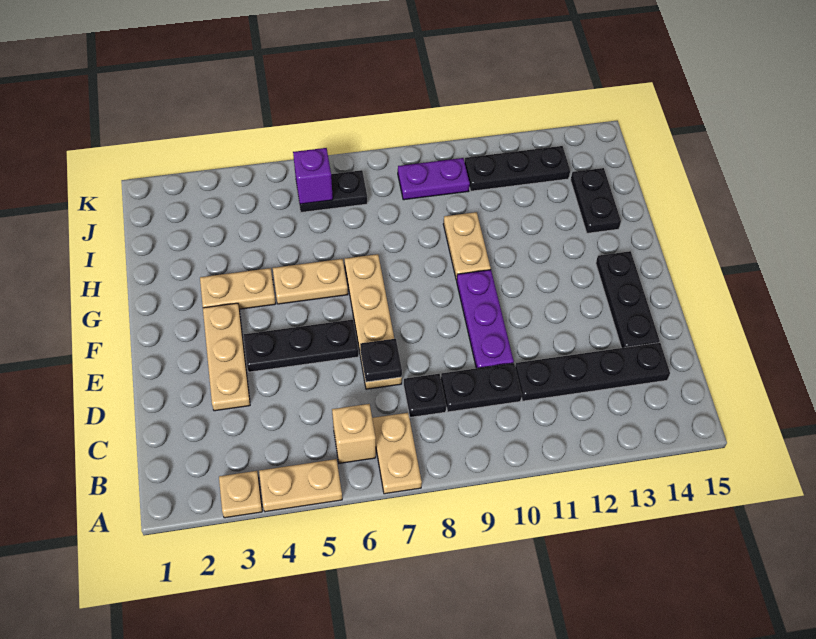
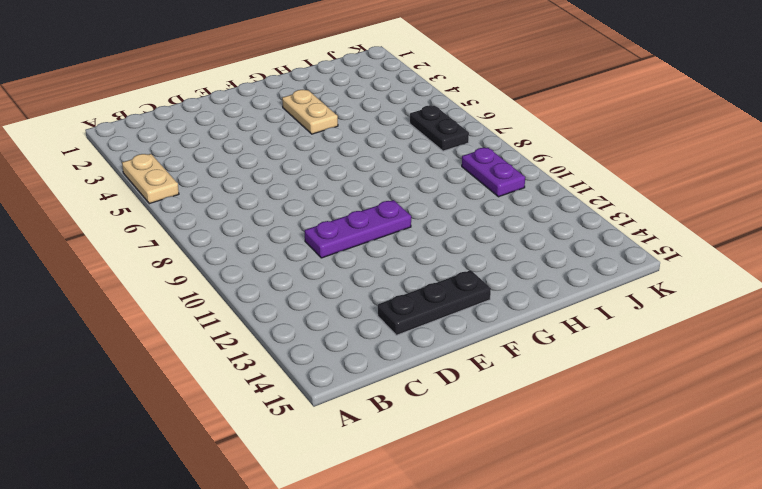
none -> tan plate A3 level 1
none -> tan plate A7:B7 level 1
none -> tan brick B6 level 1

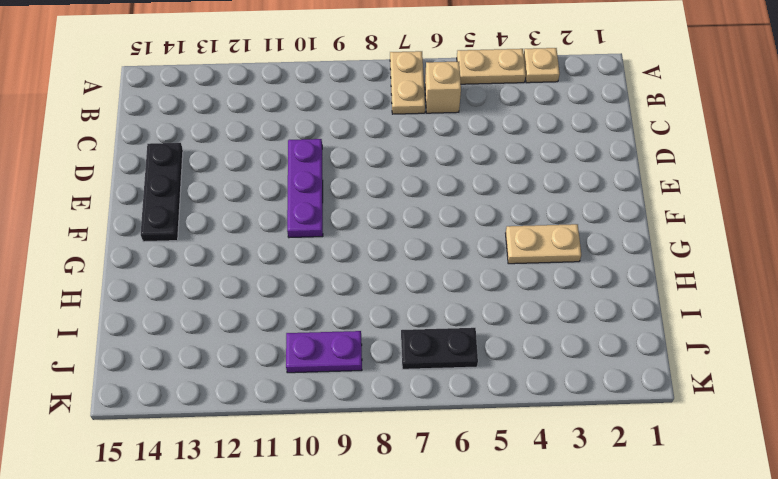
none -> black plate C8 level 1
none -> black plate C9:C10 level 1
none -> black plate C11:C14 level 1

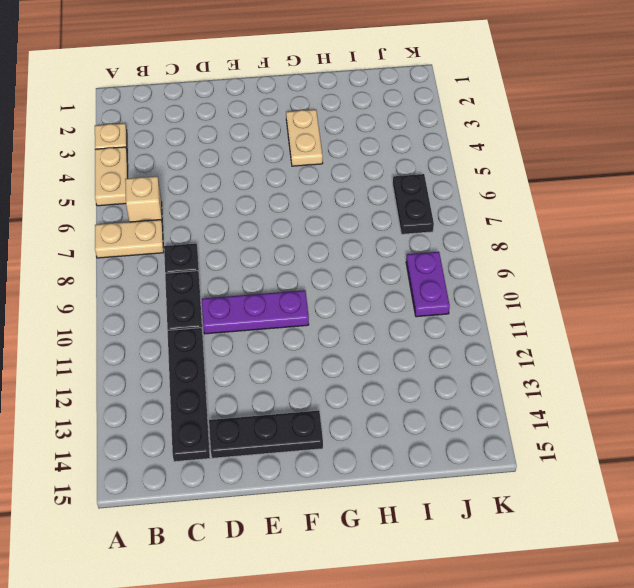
none -> tan plate D3:F3 level 1
none -> tan plate D7:G7 level 1
none -> black plate E4:E6 level 1

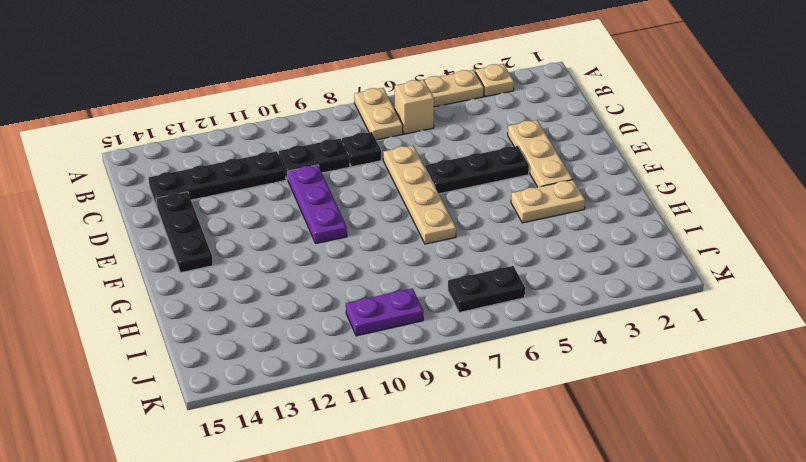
none -> tan plate G5:G6 level 1
none -> tan plate G10:H10 level 1
none -> black plate H14:I14 level 1

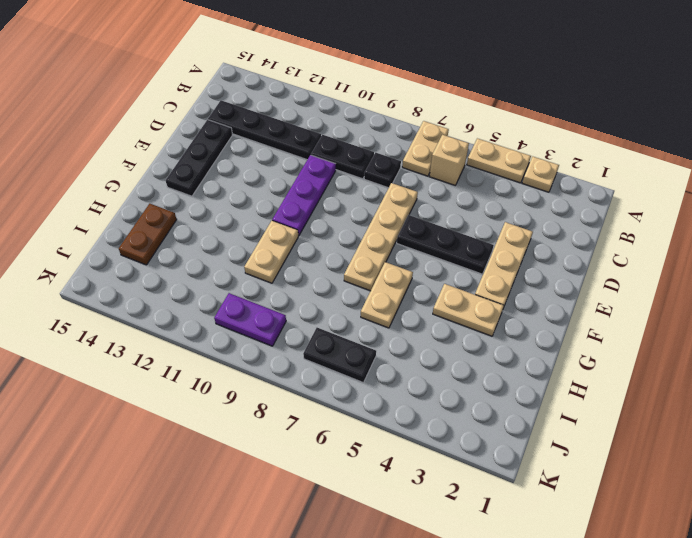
tan plate G6:H6 level 1 -> tan plate G5:G6 level 1
brown plate H14:I14 level 1 -> black plate H14:I14 level 1
none -> black plate J11:J13 level 1
none -> black plate D7 level 2
none -> purple brick J6 level 2

